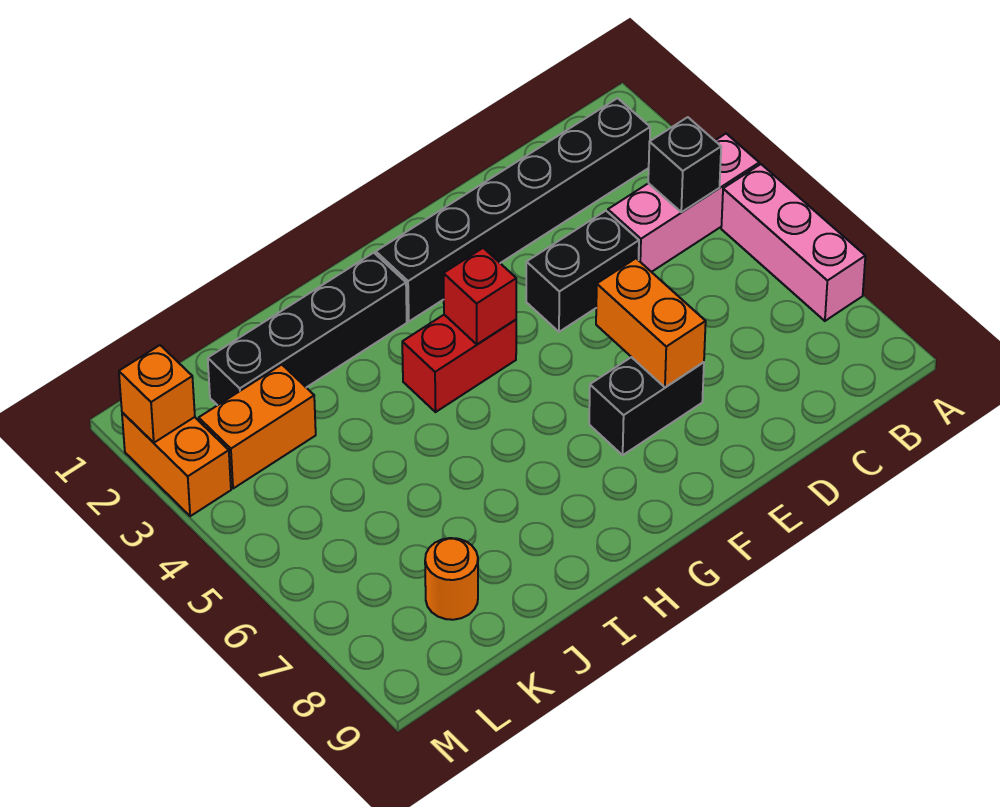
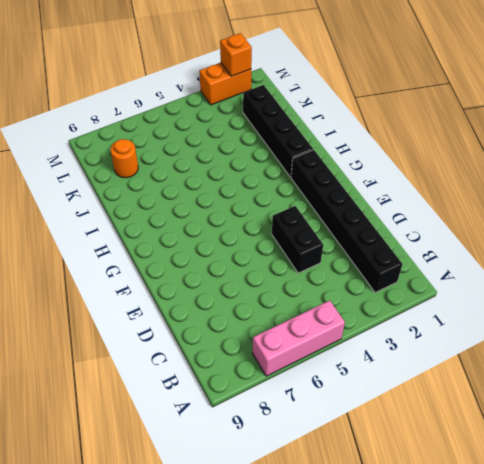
none -> pink brick A4:C4 level 1
none -> black brick E7:F7 level 1
none -> red brick G4:H4 level 1

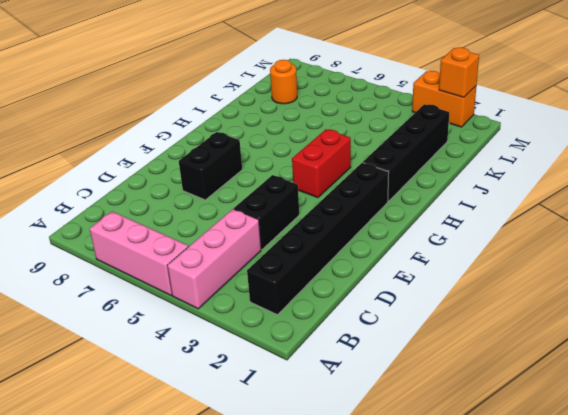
none -> orange brick K3:L3 level 1
none -> black brick B4 level 2
none -> orange brick E6:E7 level 2

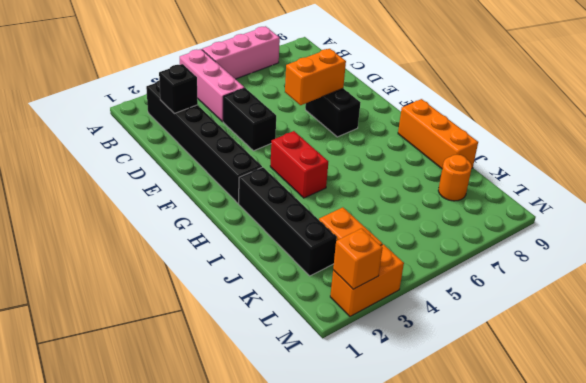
black brick C2 level 2 -> black brick B4 level 2
orange brick H9:J9 level 1 -> none
none -> red brick G4 level 2

